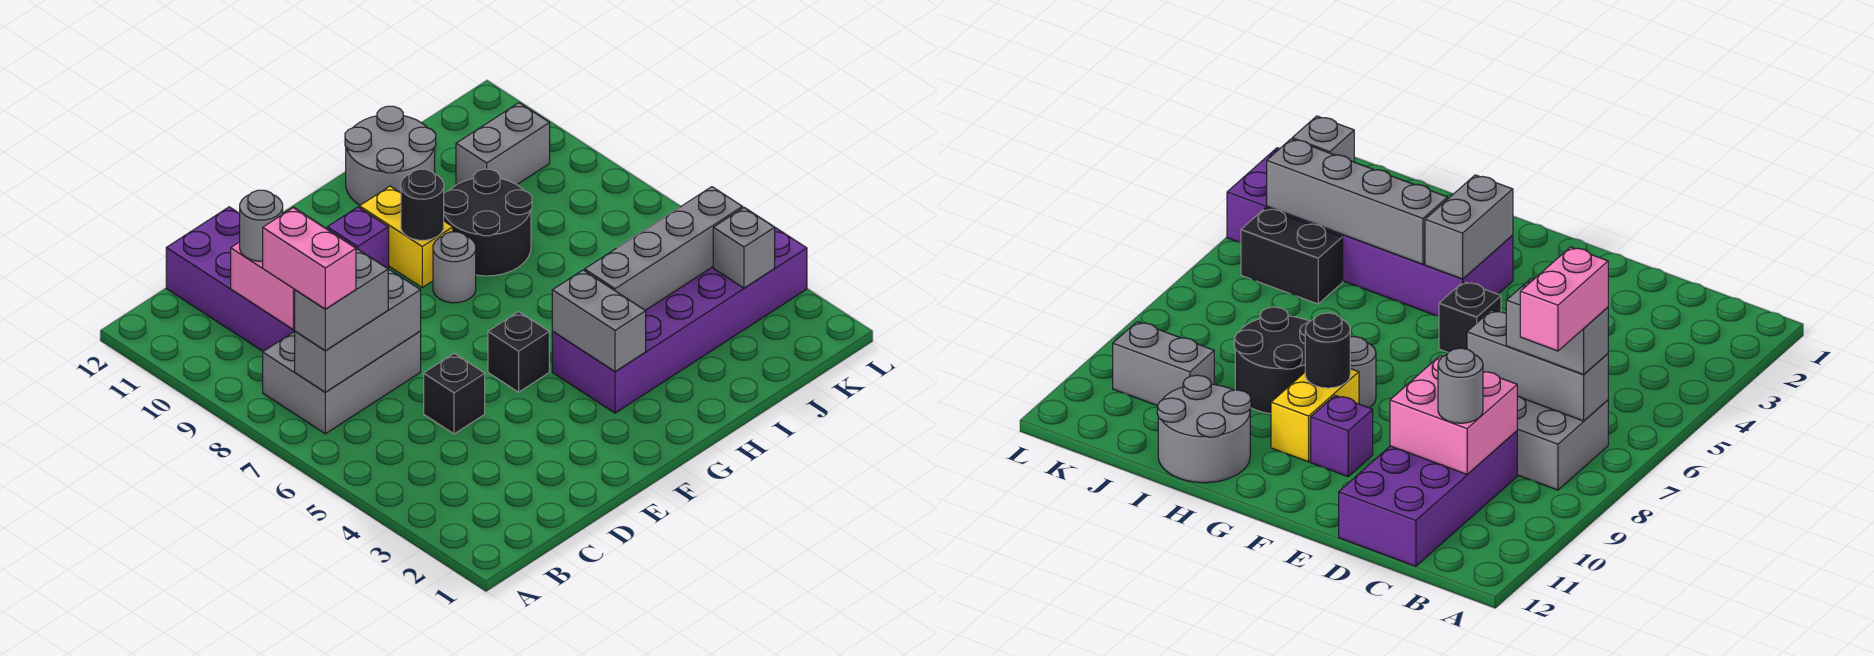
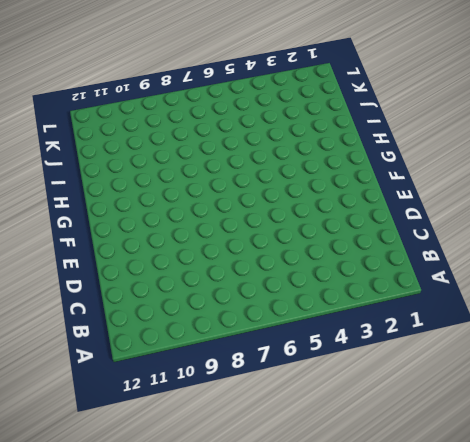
none -> grey brick B7:D8 level 1
none -> purple brick C9:D12 level 1
none -> black brick D5 level 1

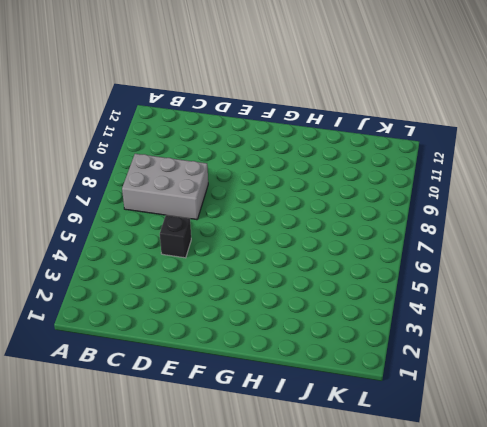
none -> purple brick C9:D12 level 1
none -> black brick F5 level 1
none -> purple brick F10 level 1

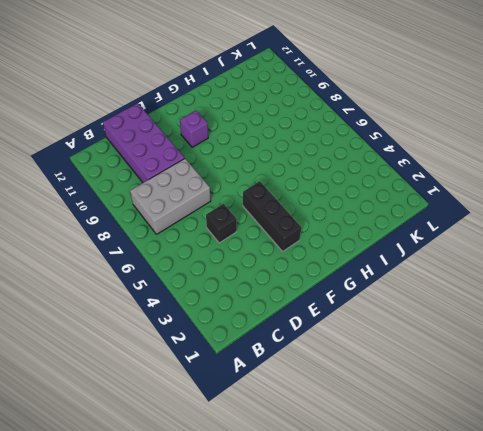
black brick F3:F5 level 1 -> black brick F5 level 1
none -> purple brick G3:L4 level 1
none -> grey round brick G8 level 1
none -> yellow brick G9:G10 level 1

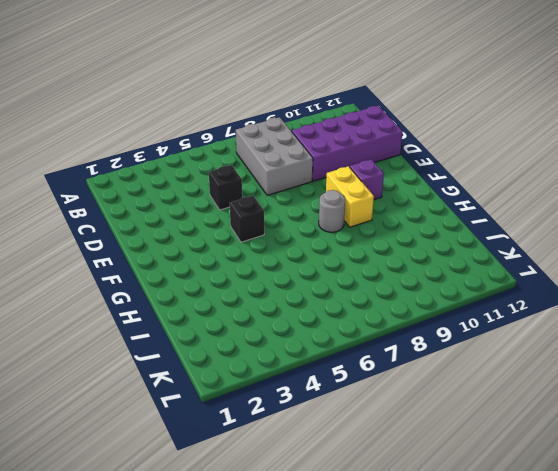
yellow brick F9:G9 level 1 -> yellow brick G9:G10 level 1
none -> purple brick G3:L4 level 1
none -> black round brick H8:I9 level 1
none -> grey round brick H11:I12 level 1

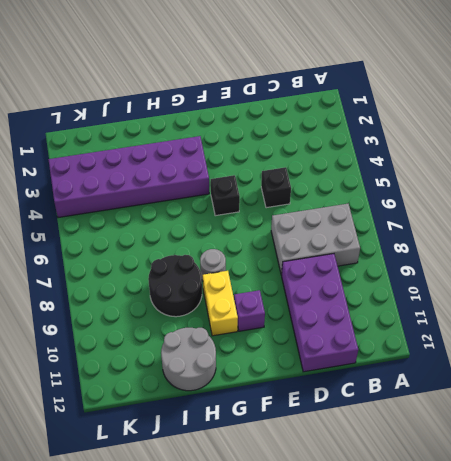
none -> black brick J5:K5 level 1
none -> grey brick J10:K10 level 1
none -> grey brick B7:D7 level 2

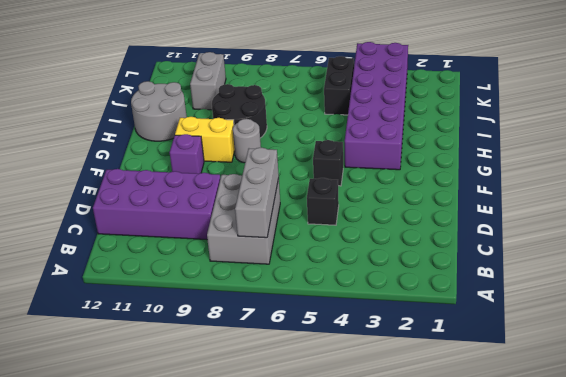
none -> pink brick C9:D10 level 2
none -> grey brick G3:G4 level 2
none -> black round brick G9 level 2

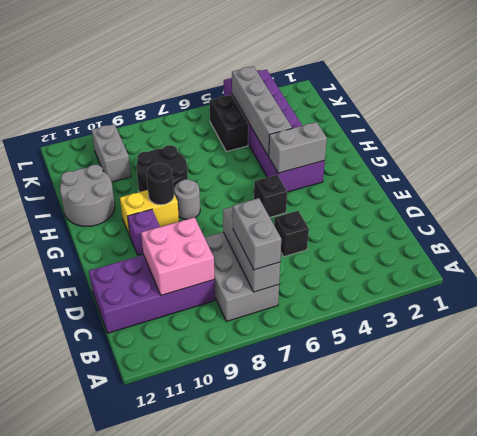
none -> grey brick K3 level 2
none -> grey round brick C10 level 3
none -> pink brick B7:B8 level 4

